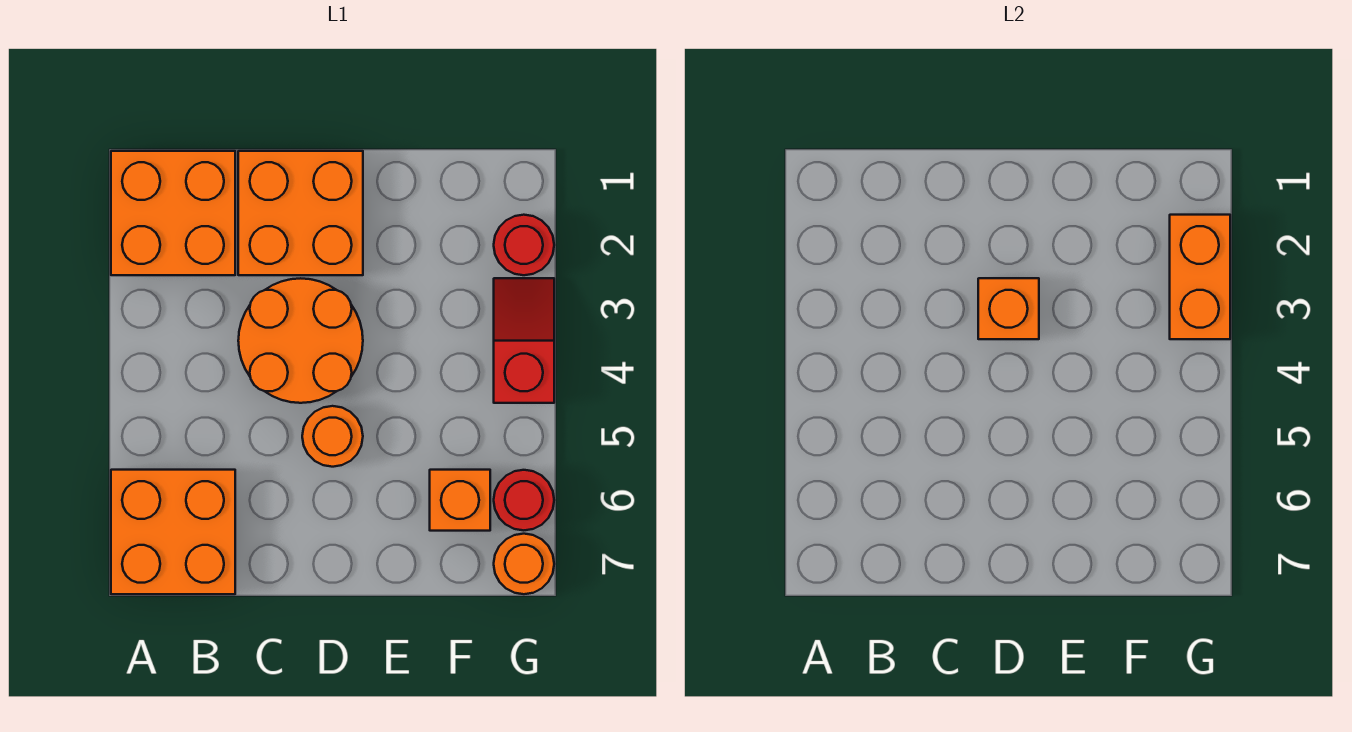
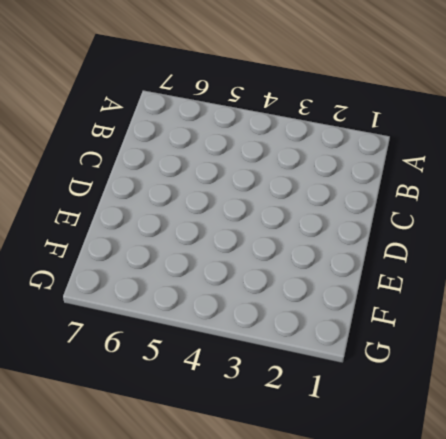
none -> orange brick A1:B2 level 1
none -> orange brick A6:B7 level 1
none -> orange brick C1:D2 level 1

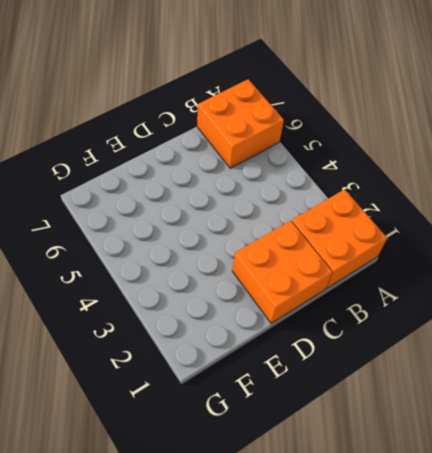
none -> orange round brick C3:D4 level 1
none -> orange round brick D5 level 1
none -> orange brick F6 level 1

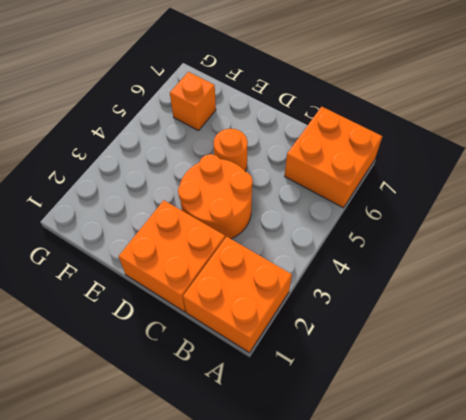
none -> red round brick G2 level 1
none -> red slope G3:G4 level 1 top 4
none -> red round brick G6 level 1

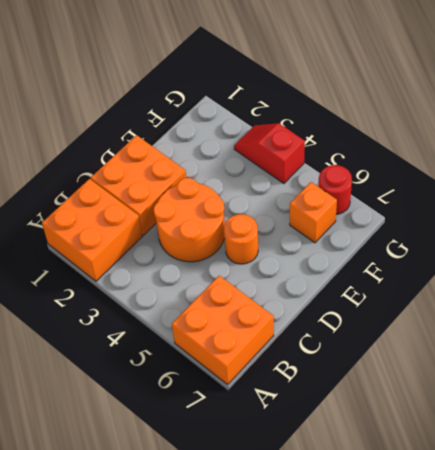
none -> red round brick G2 level 1
none -> orange round brick G7 level 1
none -> orange brick D3 level 2

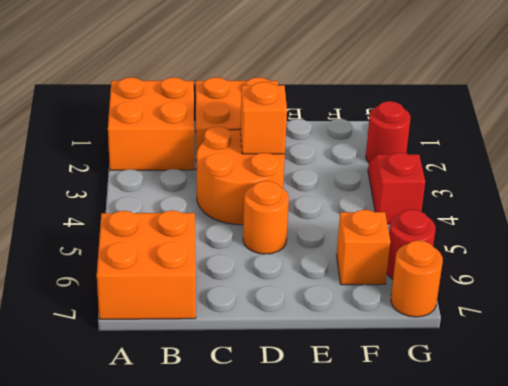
none -> orange brick G2:G3 level 2

